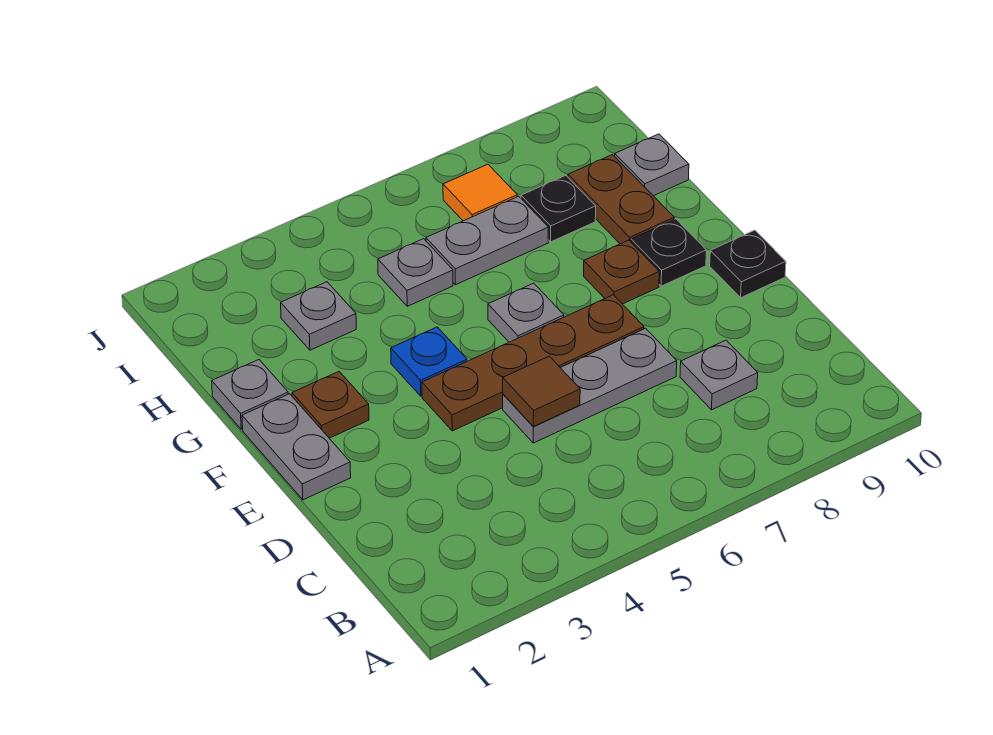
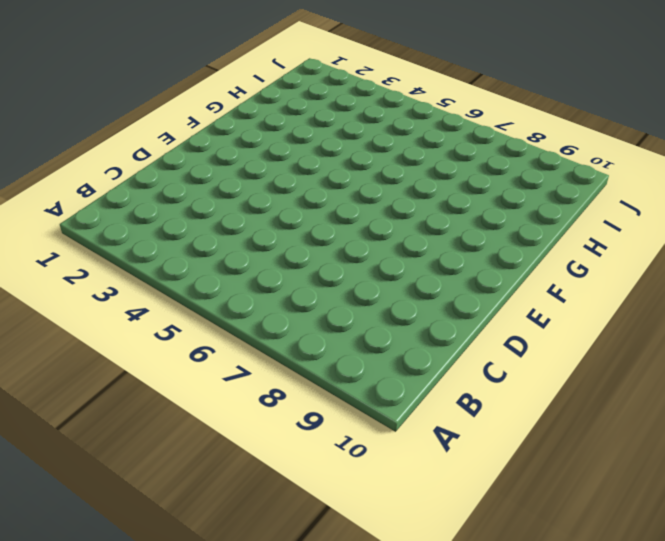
none -> grey plate C8 level 1
none -> grey plate D5:D7 level 1
none -> grey plate E1:F1 level 1

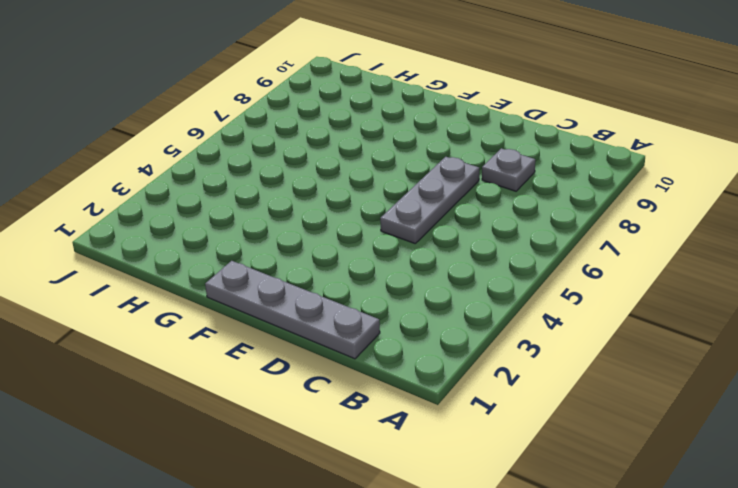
grey plate C1:F1 level 1 -> grey plate E1:F1 level 1
none -> brown plate E4:E7 level 1
none -> black plate E10 level 1
none -> brown plate F2 level 1

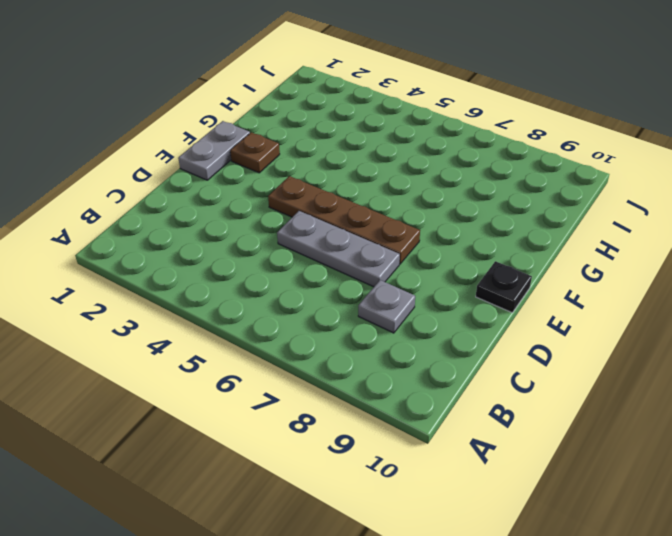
none -> blue plate F4 level 1
none -> grey plate F6 level 1
none -> brown plate F8 level 1

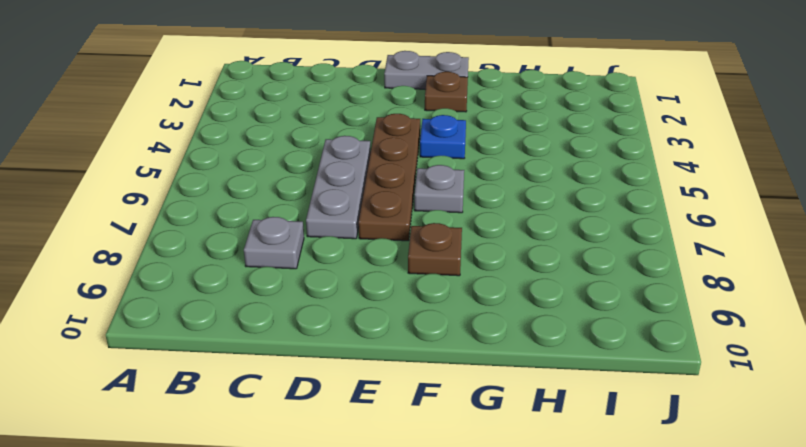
none -> black plate E10 level 1
none -> black plate F9 level 1
none -> grey plate G1 level 1

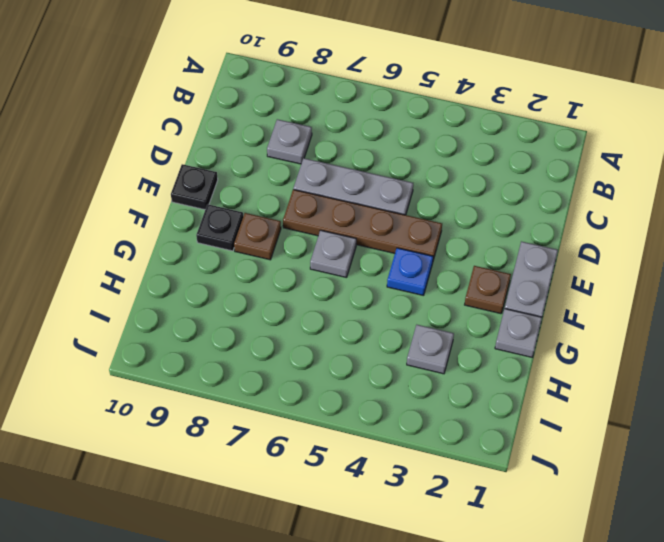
none -> brown plate G9:H9 level 1
none -> grey plate H5 level 1
none -> grey plate H6:H7 level 1

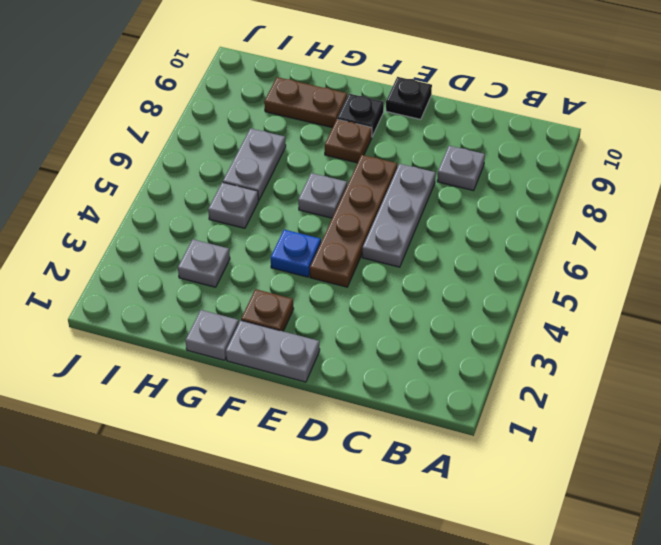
none -> black plate H8 level 1
none -> grey plate H10 level 1
none -> orange tile I7 level 1

